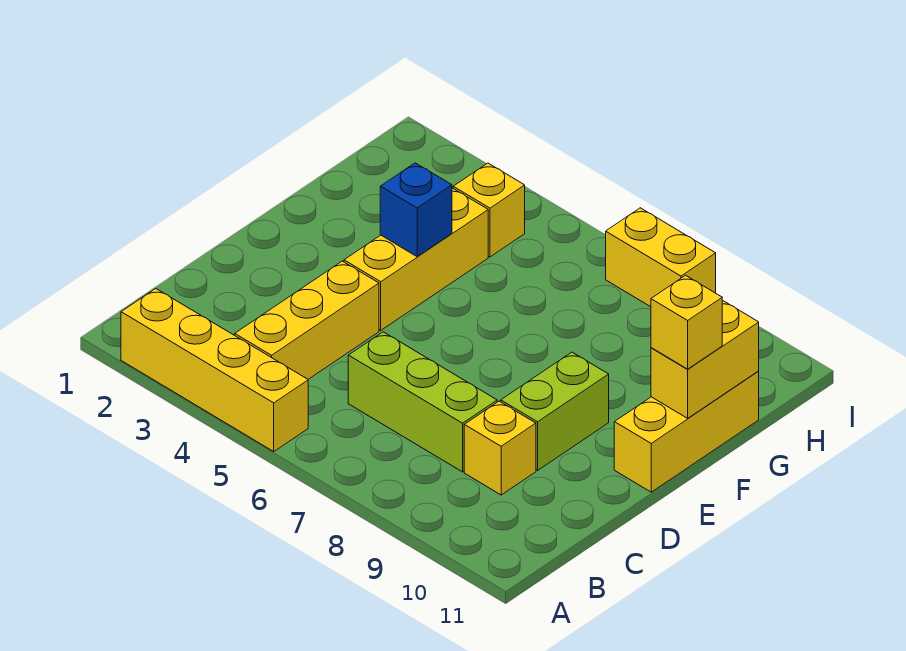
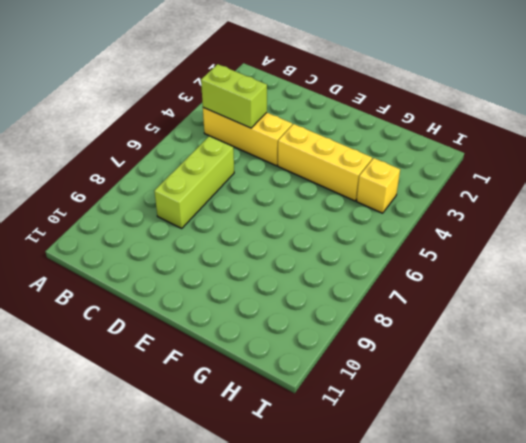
lime brick B4:C4 level 2 -> lime brick D9:E9 level 1
none -> yellow brick A2:A5 level 1
none -> yellow brick C9 level 1
none -> yellow brick E11:G11 level 1

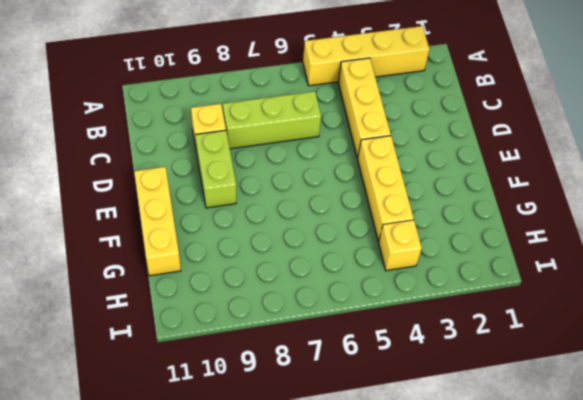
none -> yellow brick I7:I8 level 1
none -> blue brick F4 level 2
none -> yellow brick F11:G11 level 2

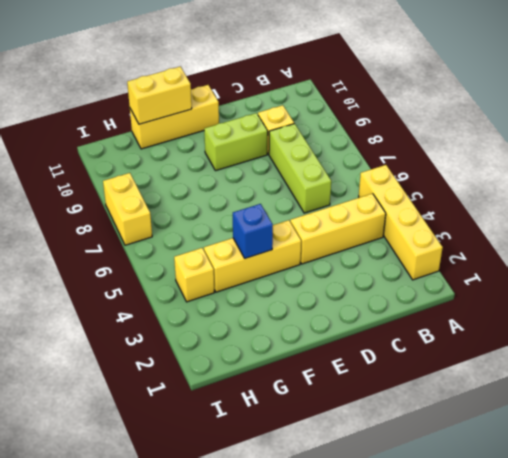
none -> yellow brick F11 level 3

